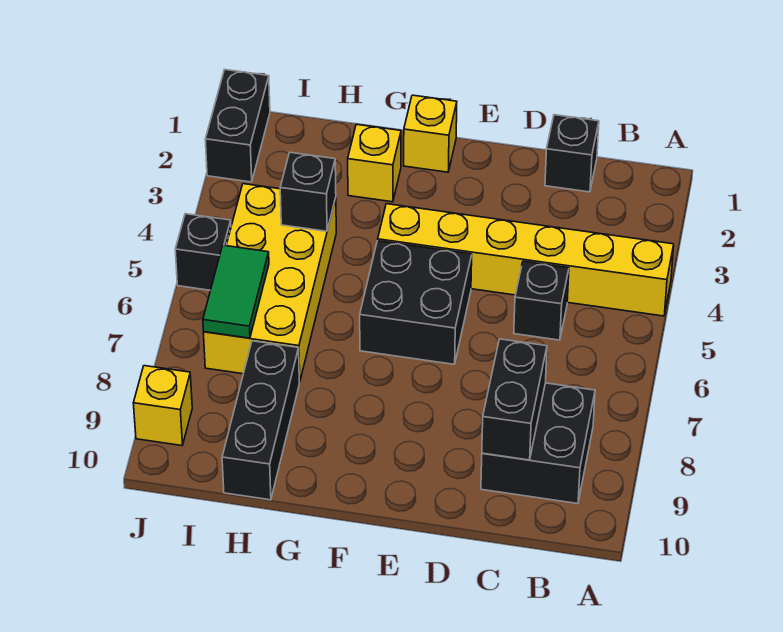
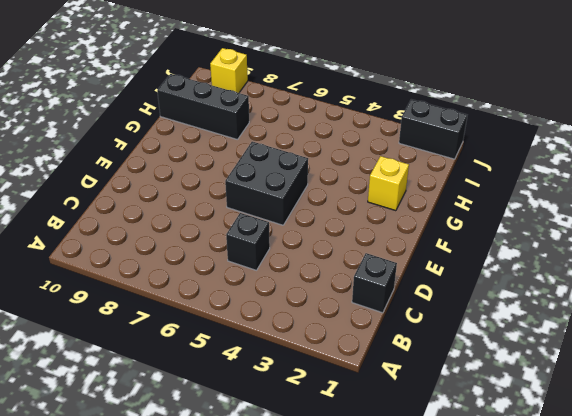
none -> yellow brick A4:F4 level 1
none -> black brick B8:C9 level 1
none -> yellow brick F1 level 1

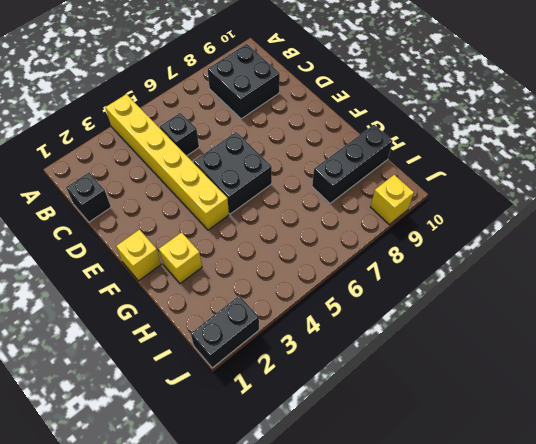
none -> yellow brick H4:I7 level 1
none -> black brick J5 level 1
none -> black brick C8:C9 level 2

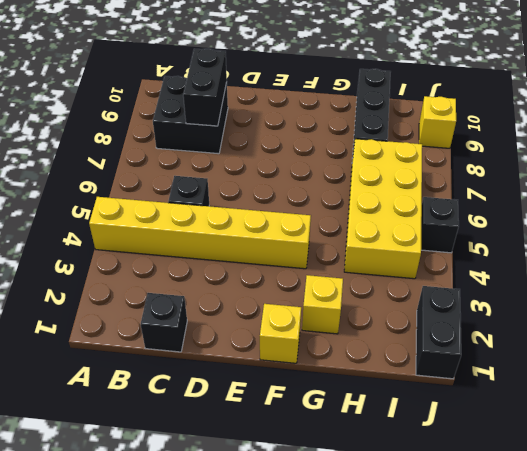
none -> black brick E5:F6 level 1
none -> black brick H4 level 2
none -> green tile I6:I7 level 2

